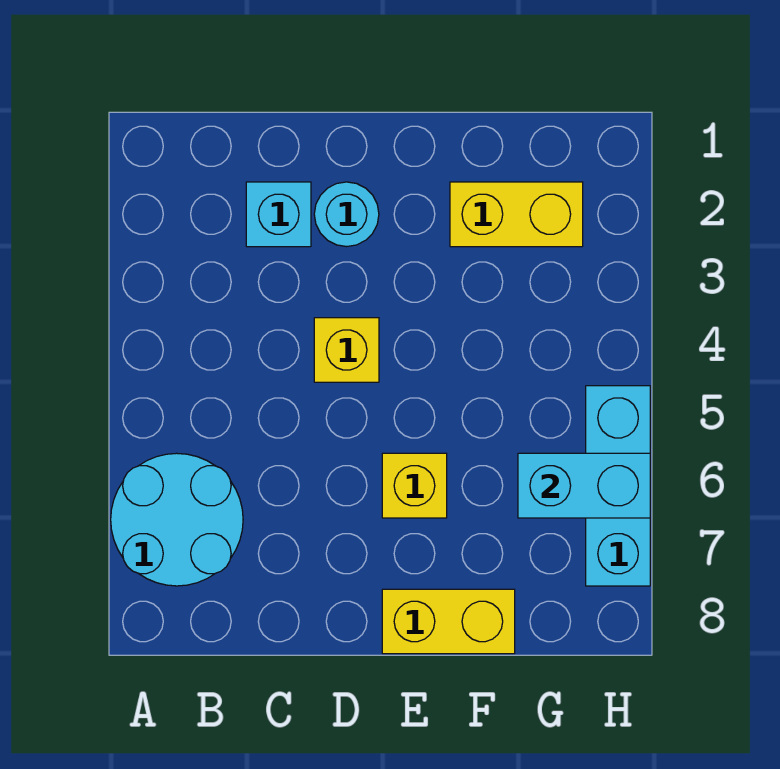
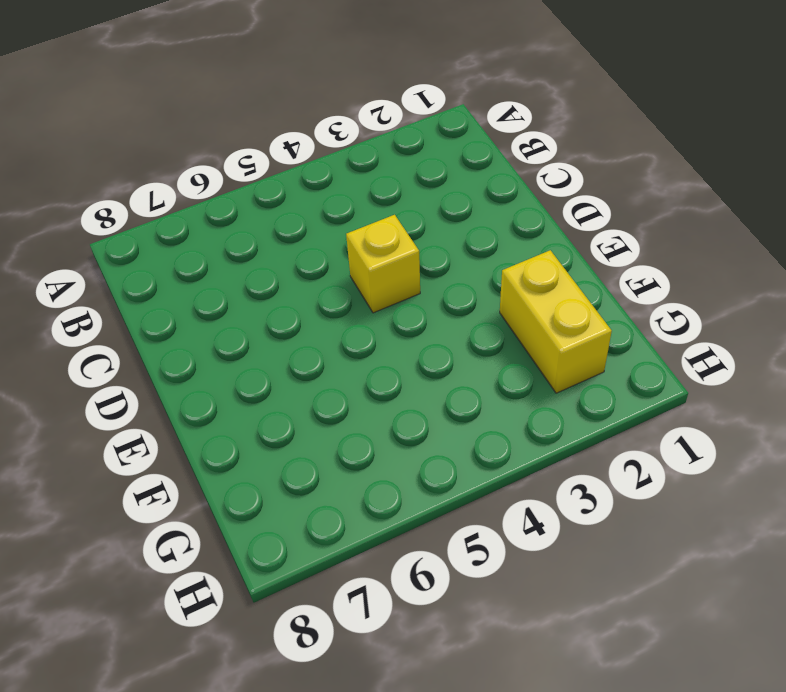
none -> cyan round brick A6:B7 level 1
none -> cyan brick C2 level 1

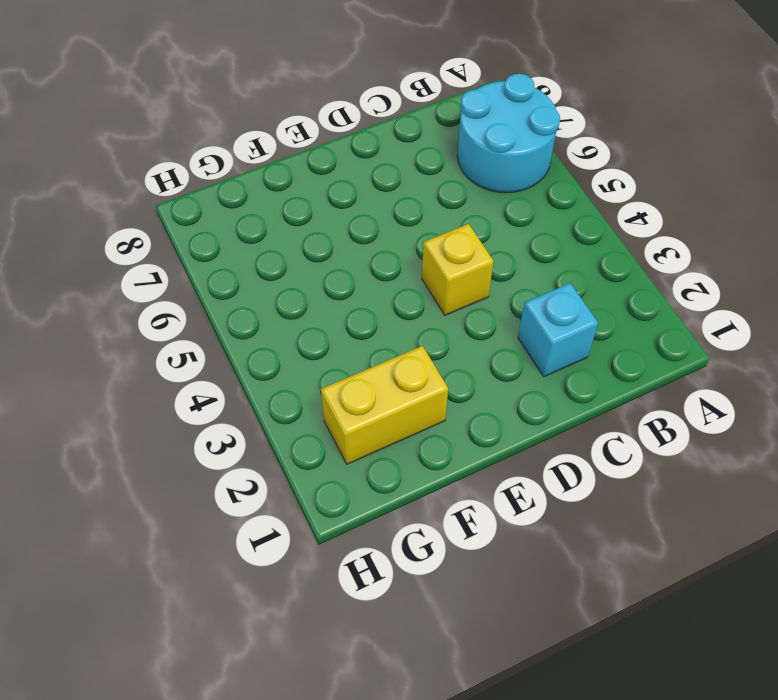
none -> cyan round brick D2 level 1
none -> yellow brick E6 level 1

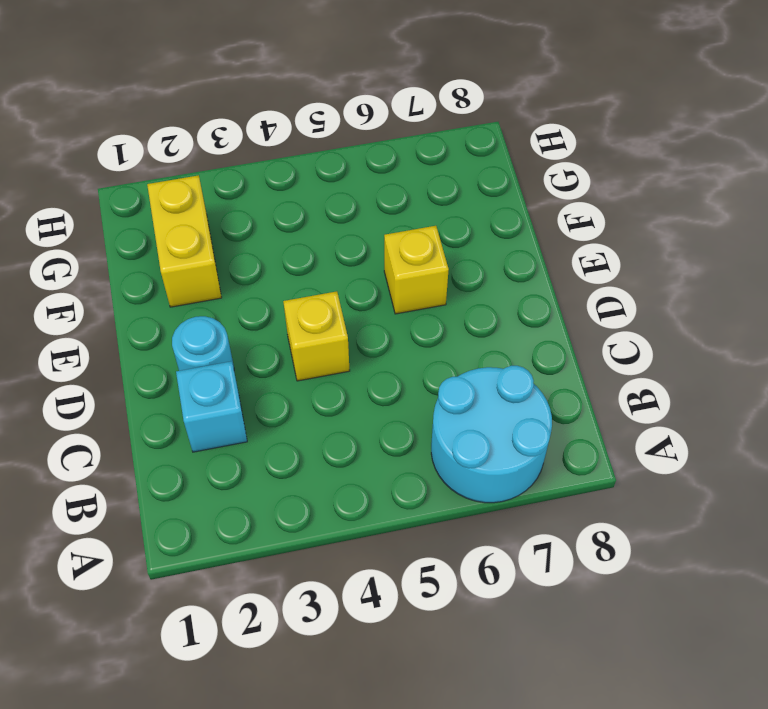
none -> yellow brick E8:F8 level 1
none -> cyan brick H5:H7 level 1

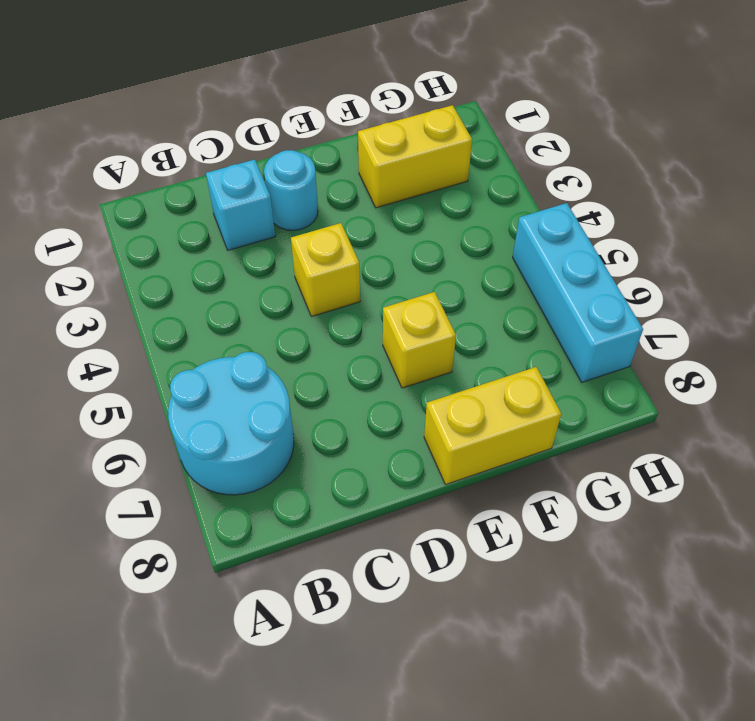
none -> cyan brick G6:H6 level 2

